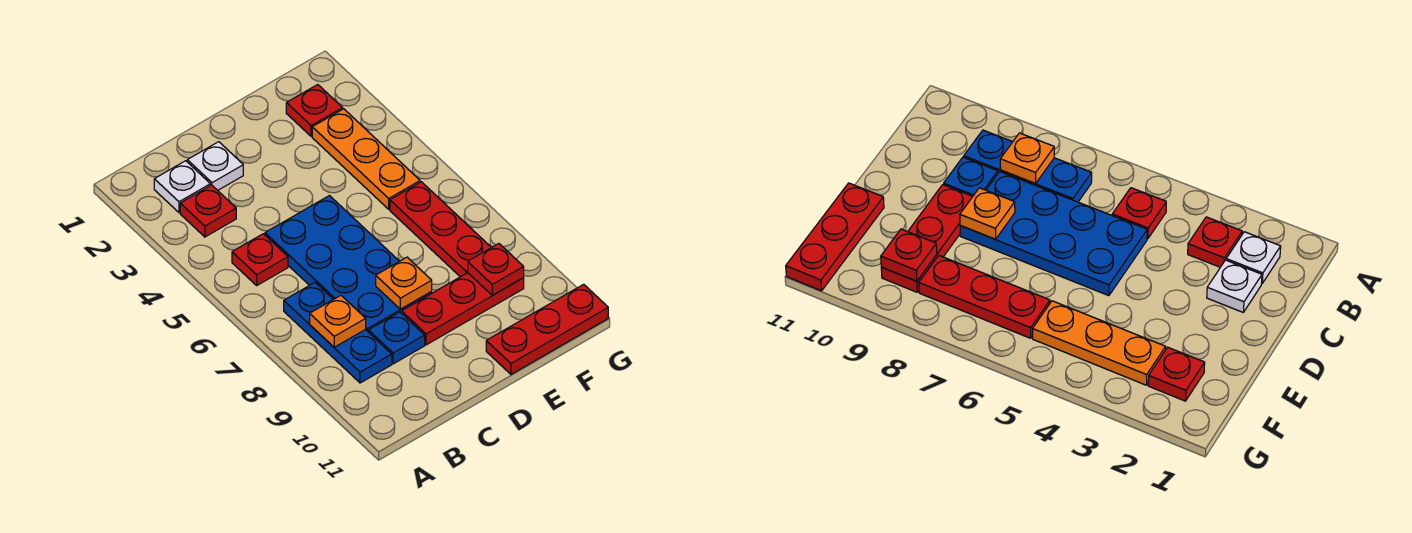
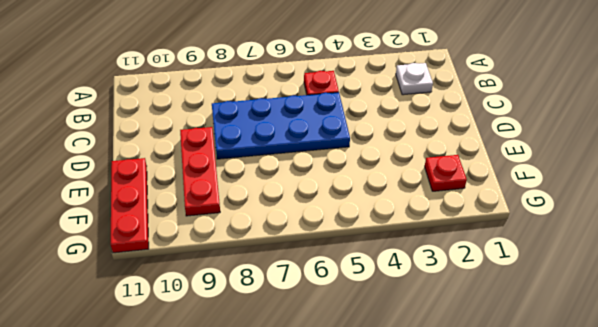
none -> red plate B3 level 1
none -> blue plate B7:B9 level 1
none -> white plate C2 level 1

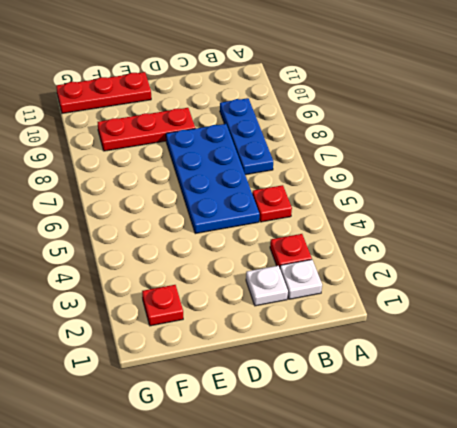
none -> blue plate C9 level 1
none -> orange plate F3:F5 level 1
none -> red plate F6:F8 level 1

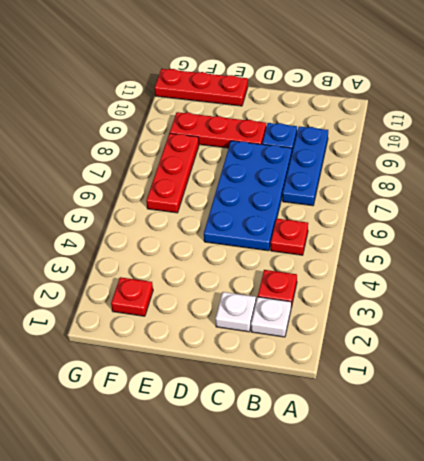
none -> orange plate F3:F5 level 1
none -> orange plate B8 level 2
none -> orange plate D8 level 2

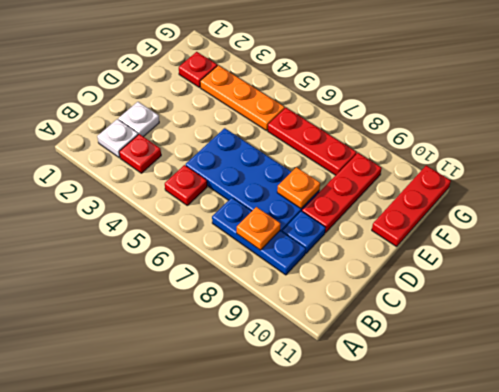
none -> red plate F9 level 2

